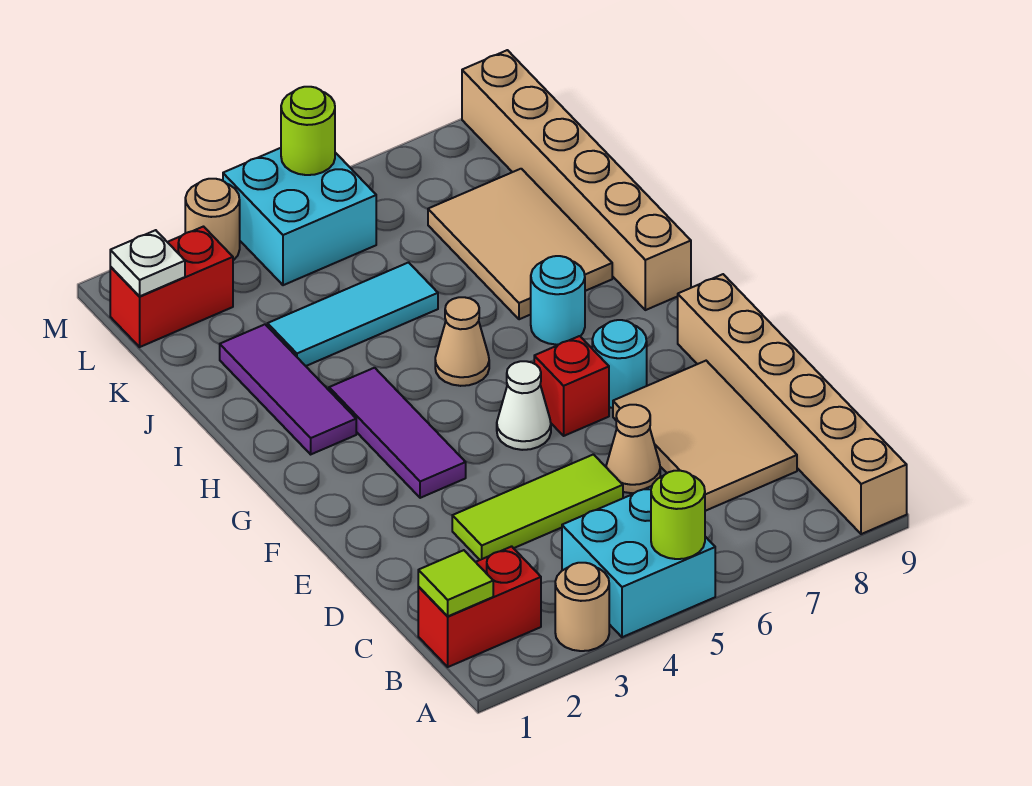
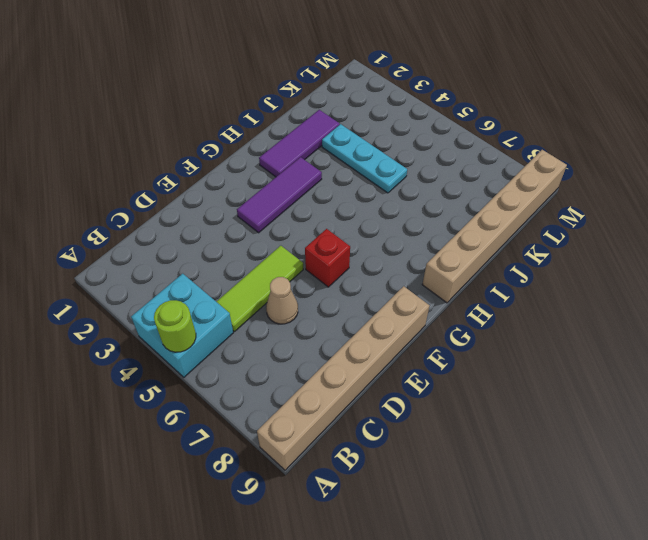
lime tile C5:E5 level 1 -> lime tile D3:D5 level 1
cyan plate J3:J5 level 1 -> cyan tile J3:J5 level 1
none -> tan round brick A3 level 1
none -> red brick B1:B2 level 1
none -> tan tile C7:E8 level 1

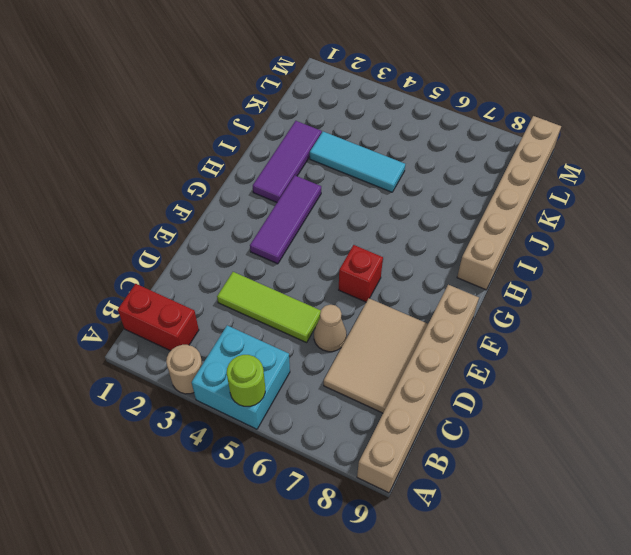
none -> white cone F5 level 1
none -> cyan round brick F7 level 1
none -> tan cone H5 level 1

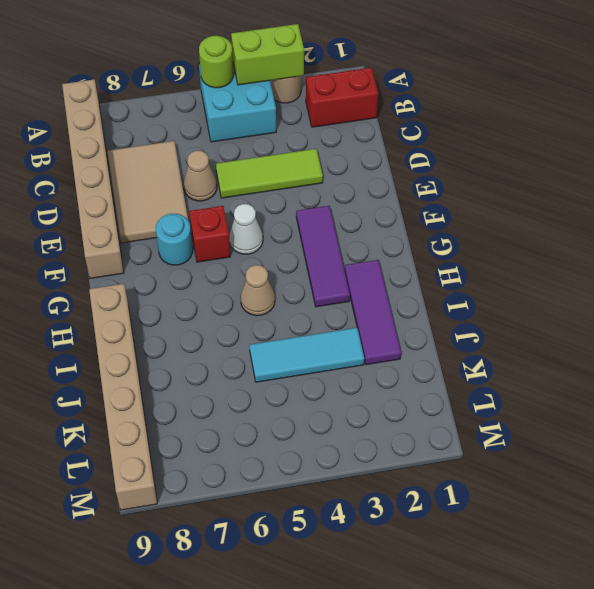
lime brick A3:A4 level 2 -> none
none -> cyan round brick H7 level 1
none -> tan tile I7:K8 level 1
none -> red brick L1:L2 level 1

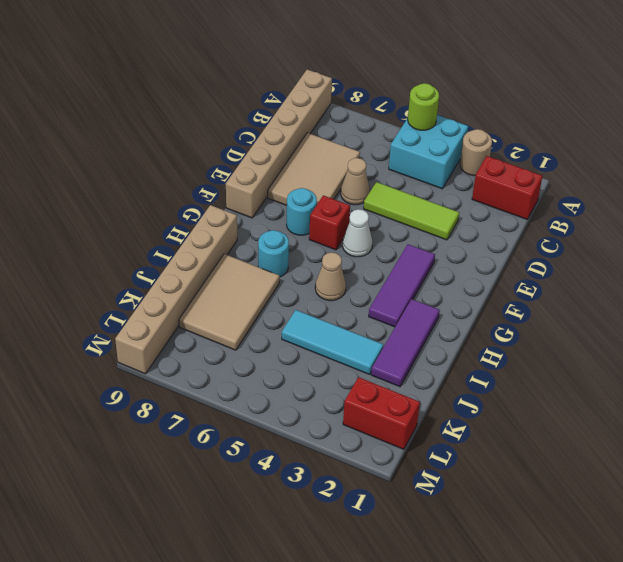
none -> cyan brick L4:M5 level 1
none -> tan round brick M3 level 1
none -> lime tile B1 level 2

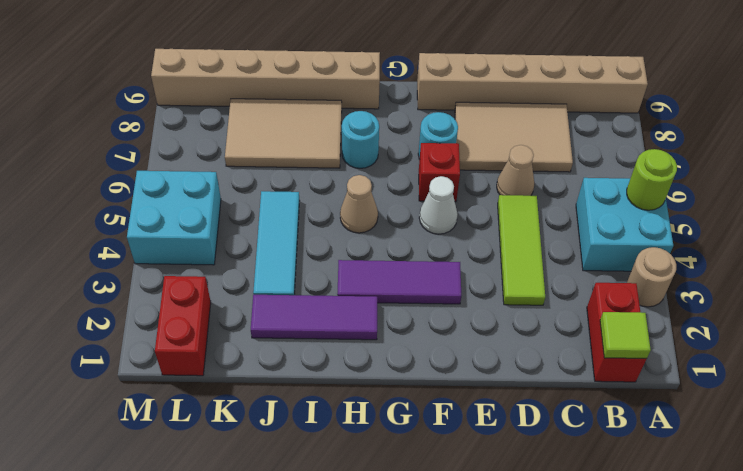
none -> tan round brick M3 level 1
none -> white plate L1 level 2
none -> lime round brick M5 level 2

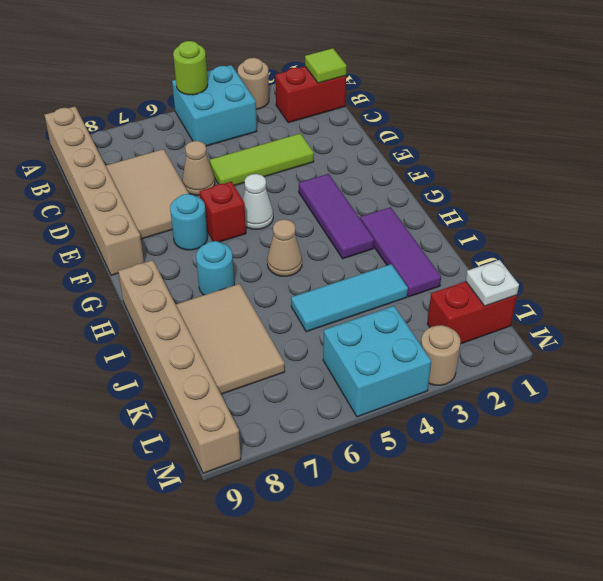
none -> lime round brick M5 level 2

